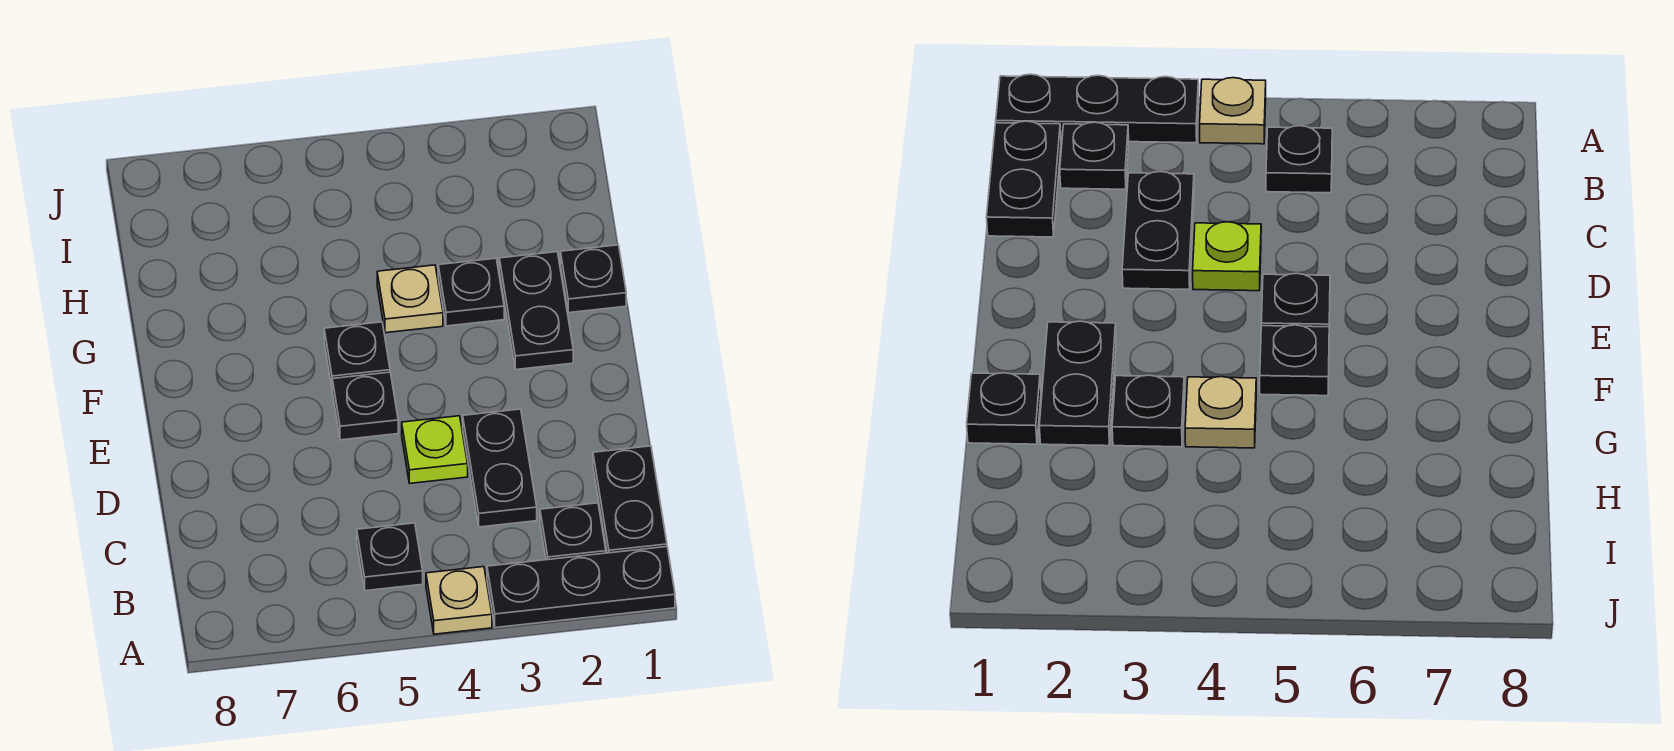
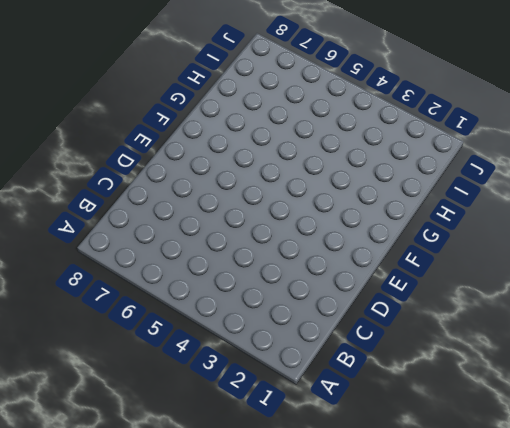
none -> black plate A1:A3 level 1
none -> tan plate A4 level 1
none -> black plate B1:C1 level 1

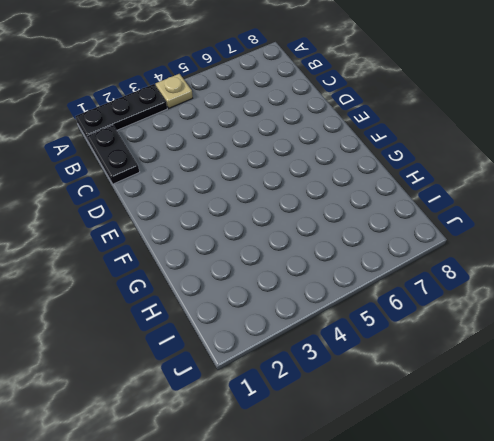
none -> black plate B2 level 1
none -> black plate B5 level 1
none -> black plate C3:D3 level 1

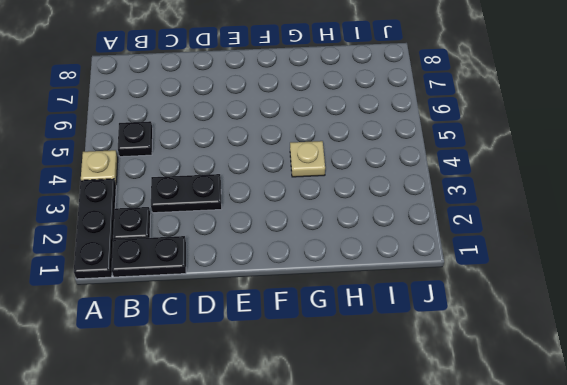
none -> lime plate D4 level 1
none -> black plate E5 level 1
none -> black plate F2:G2 level 1

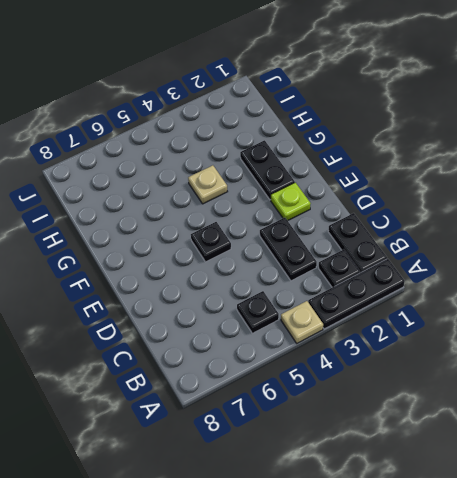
lime plate E2 level 1 -> lime plate D4 level 1
none -> black plate F5 level 1
none -> black plate G1 level 1
none -> black plate G3 level 1

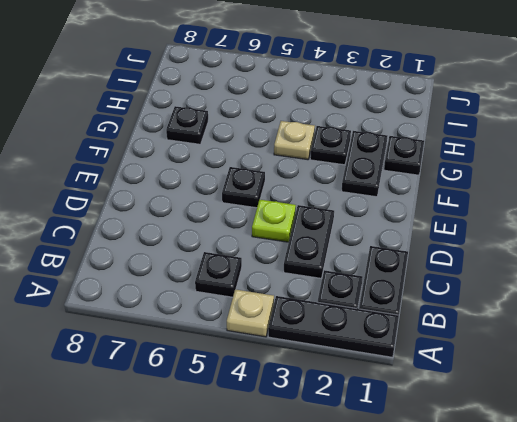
black plate G7 level 1 -> black plate F5 level 1

